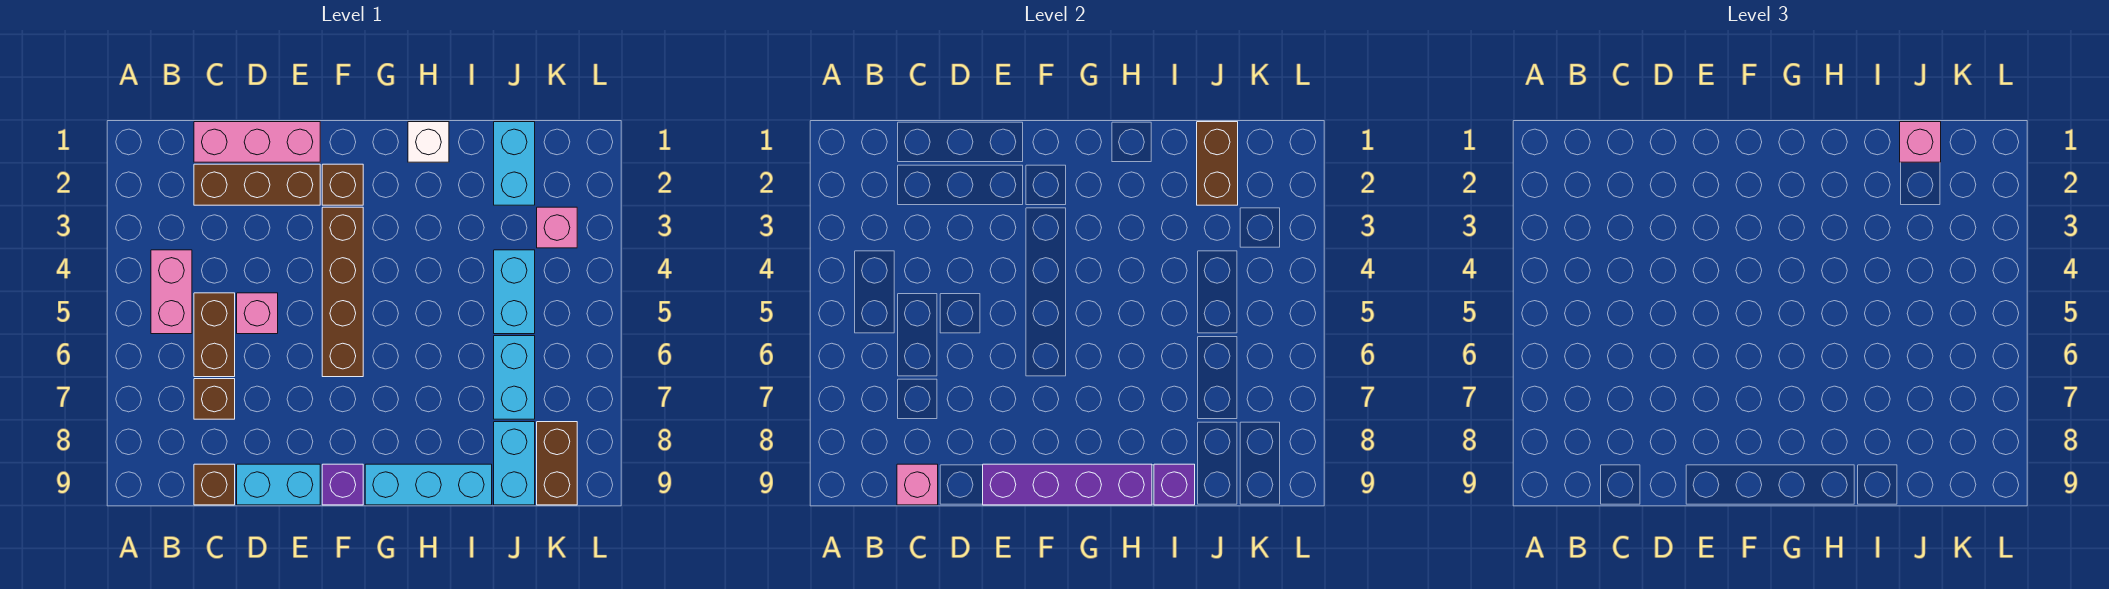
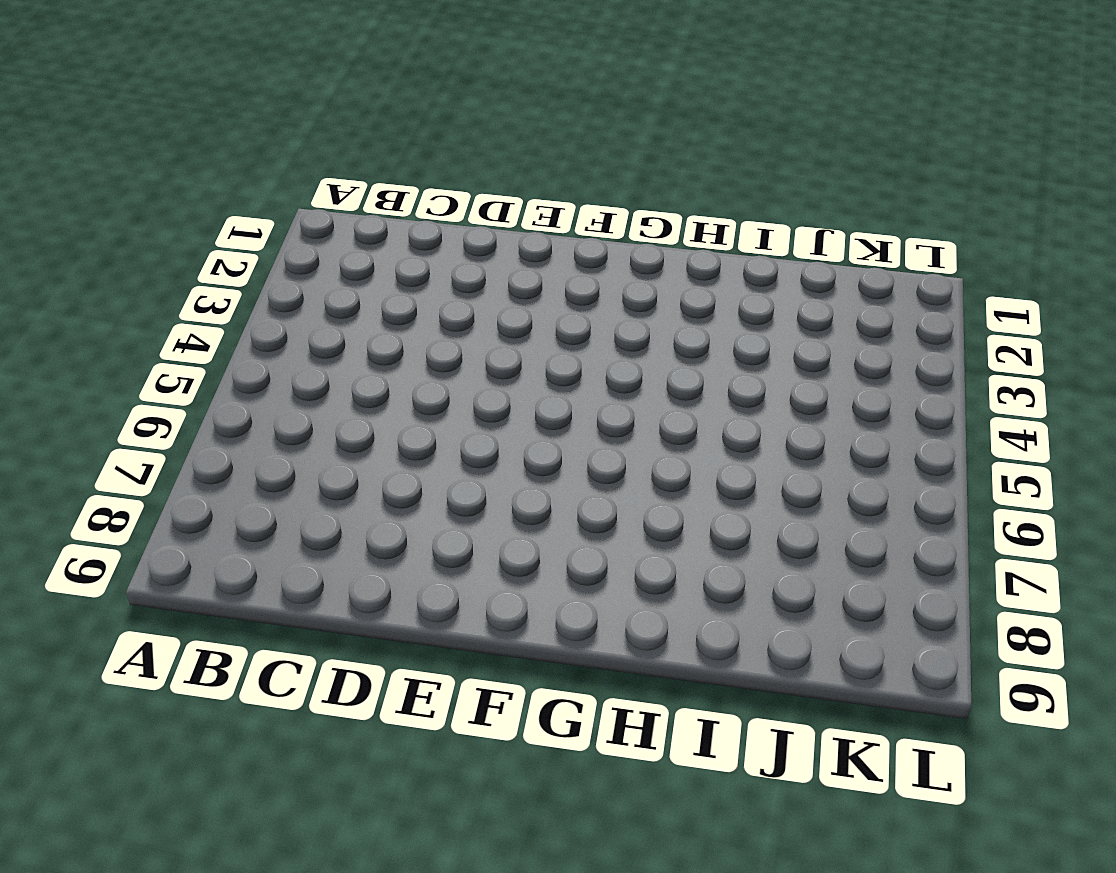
none -> pink brick B4:B5 level 1
none -> pink brick C1:E1 level 1
none -> brown brick C2:E2 level 1

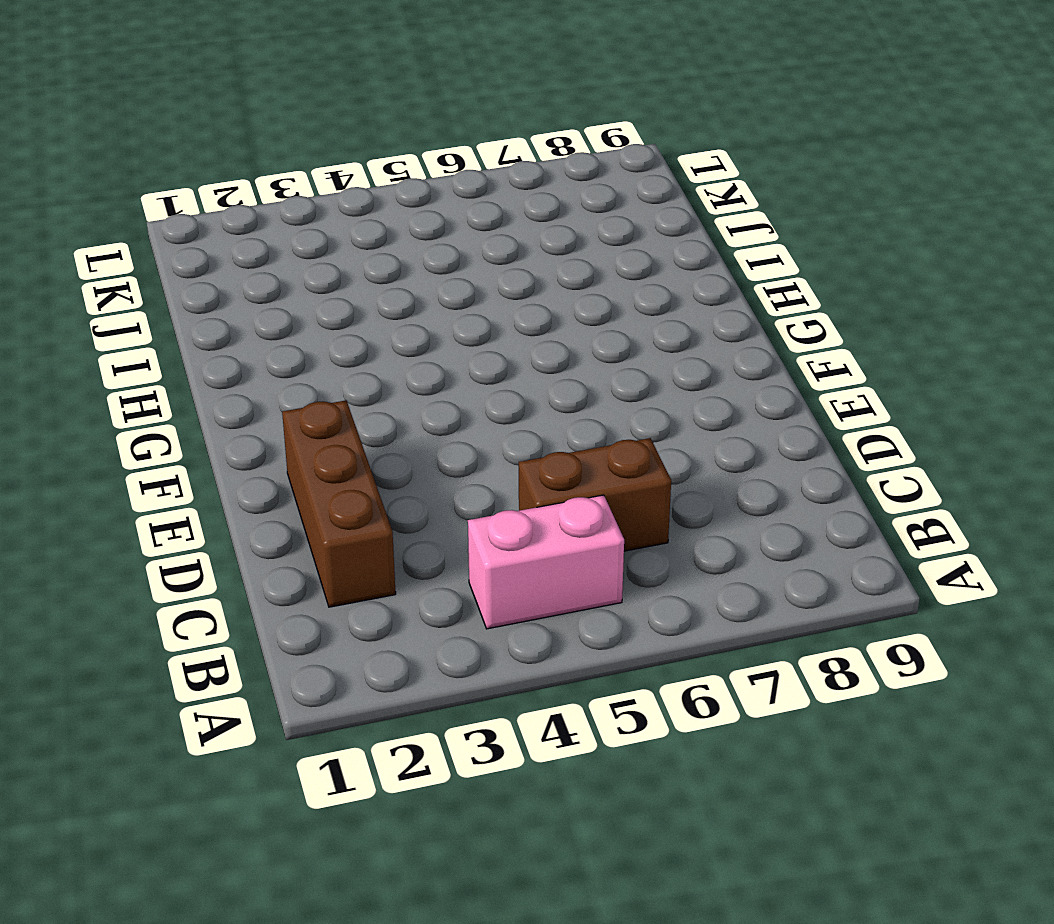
none -> pink brick C1:E1 level 1
none -> brown brick C7 level 1
none -> brown brick C9 level 1

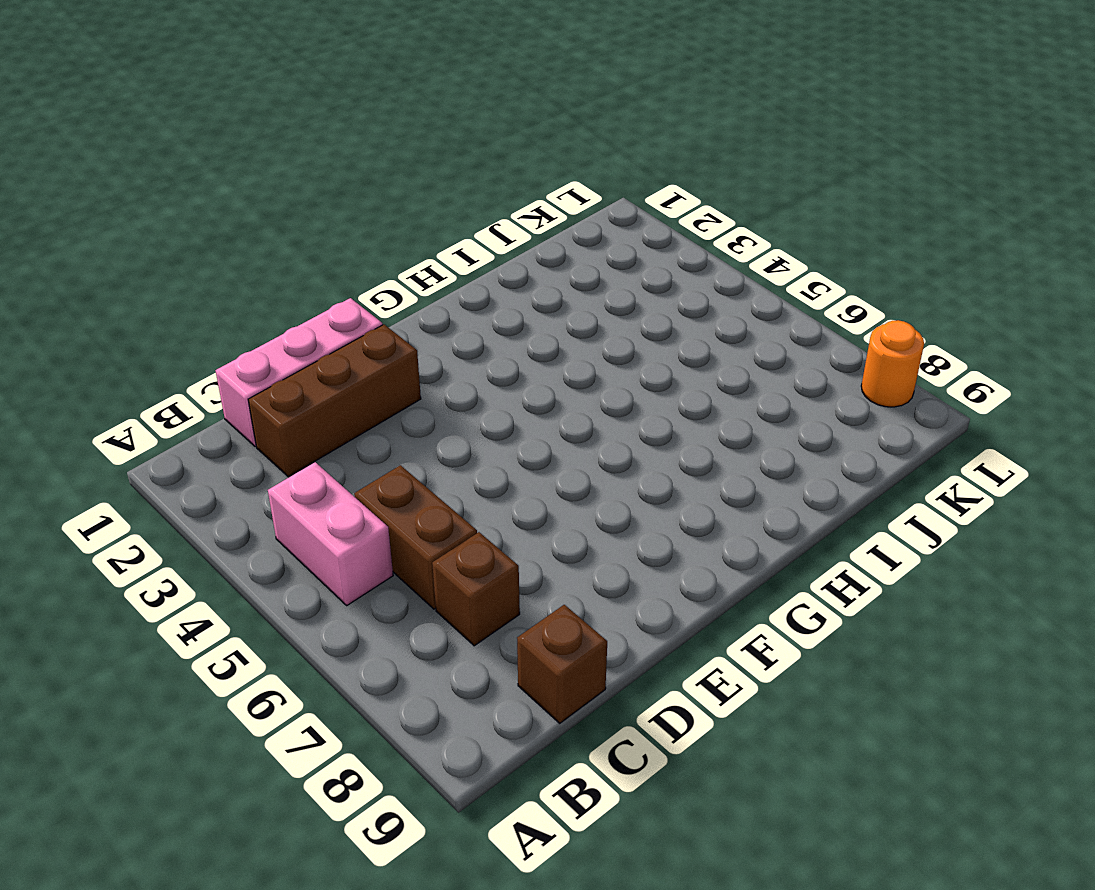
orange round brick L8 level 1 -> none
none -> pink brick D5 level 1
none -> cyan brick D9:E9 level 1
none -> brown brick F2 level 1

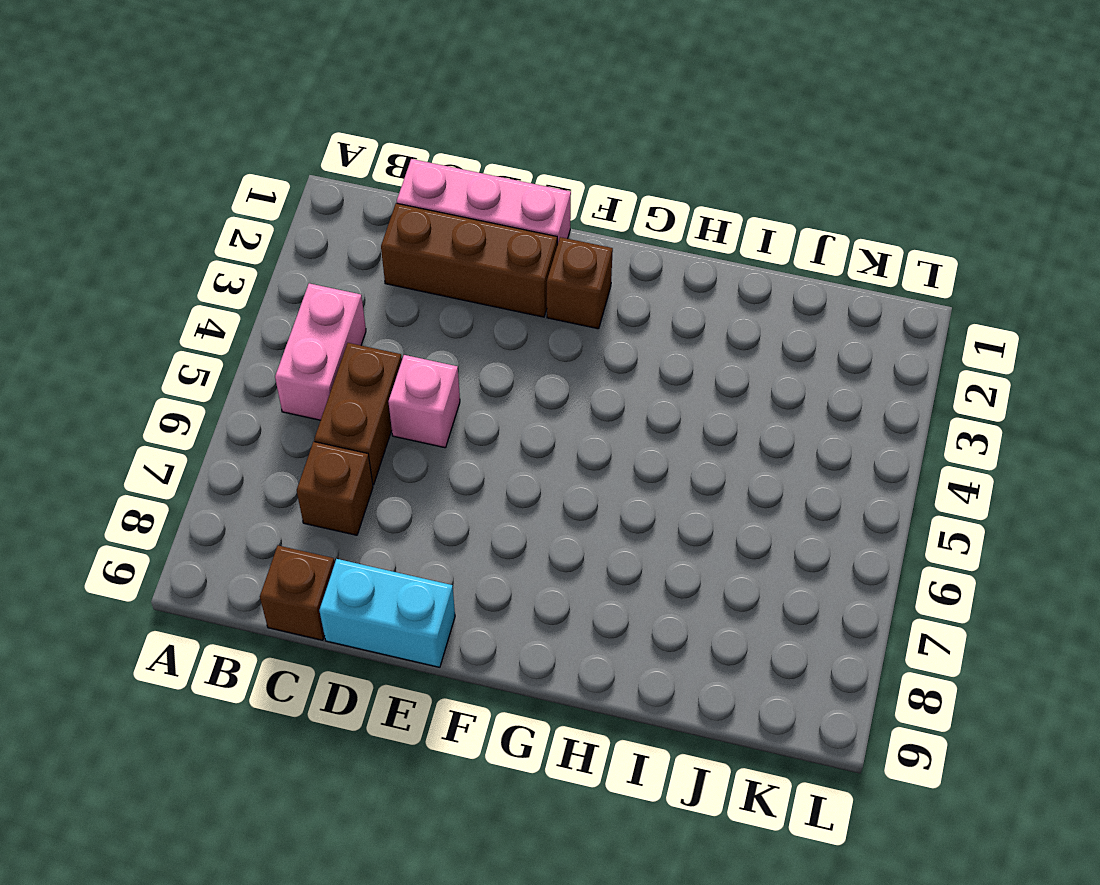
none -> brown brick F3:F6 level 1
none -> purple brick F9 level 1
none -> cyan brick G9:I9 level 1

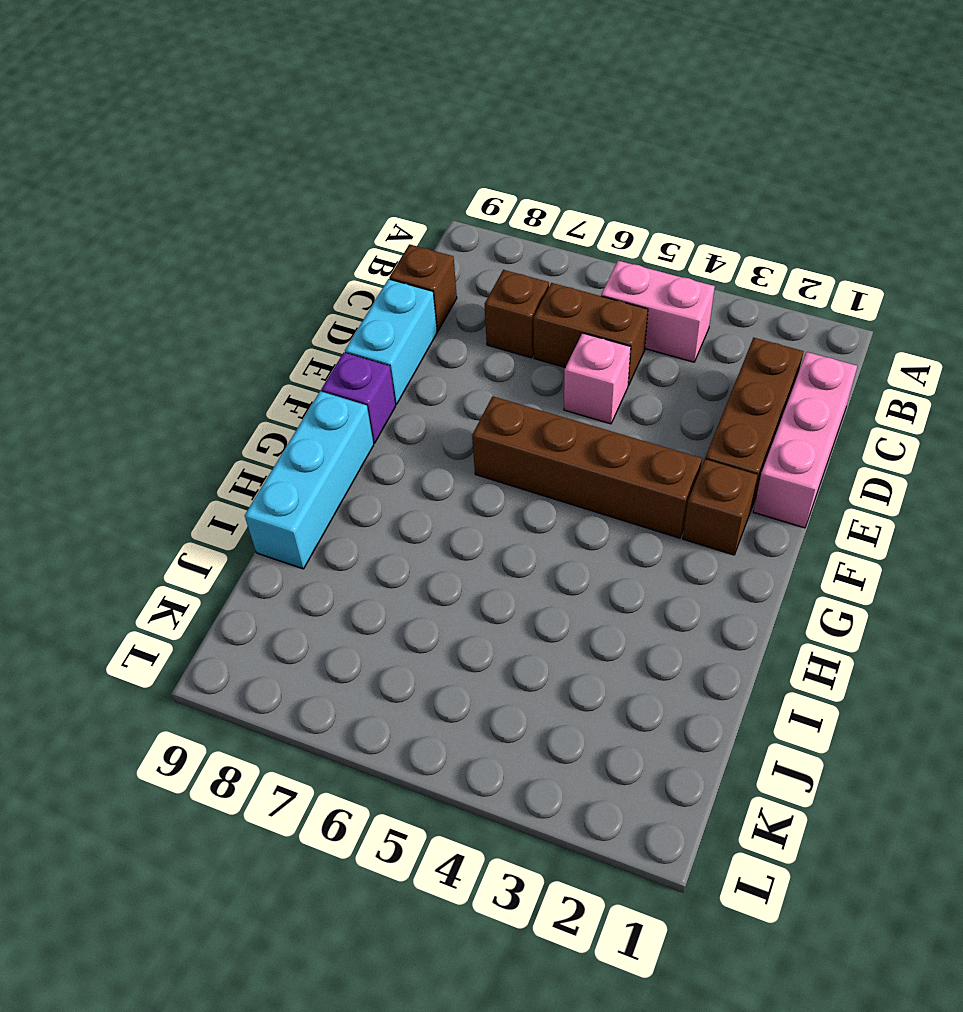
none -> white brick H1 level 1
none -> cyan brick J1:J2 level 1
none -> cyan brick J4:J5 level 1

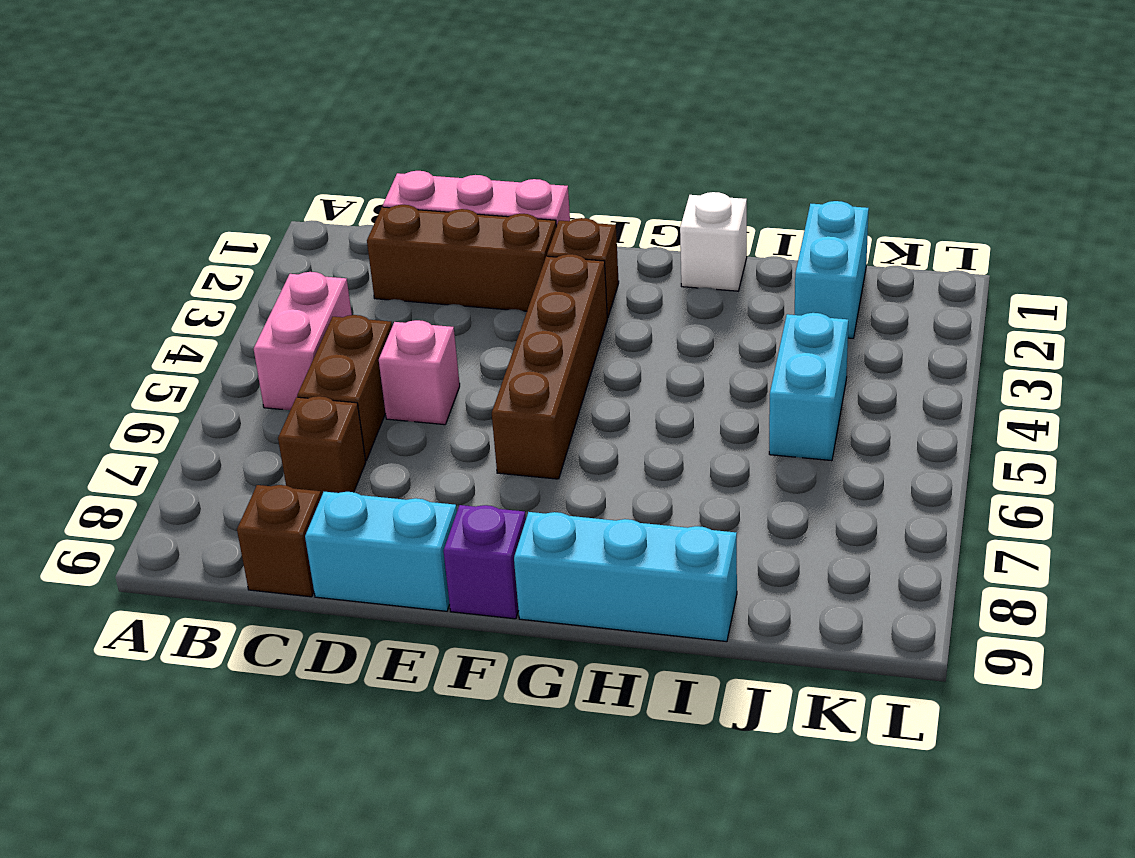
none -> cyan brick J6:J7 level 1
none -> cyan brick J8:J9 level 1
none -> pink brick K3 level 1

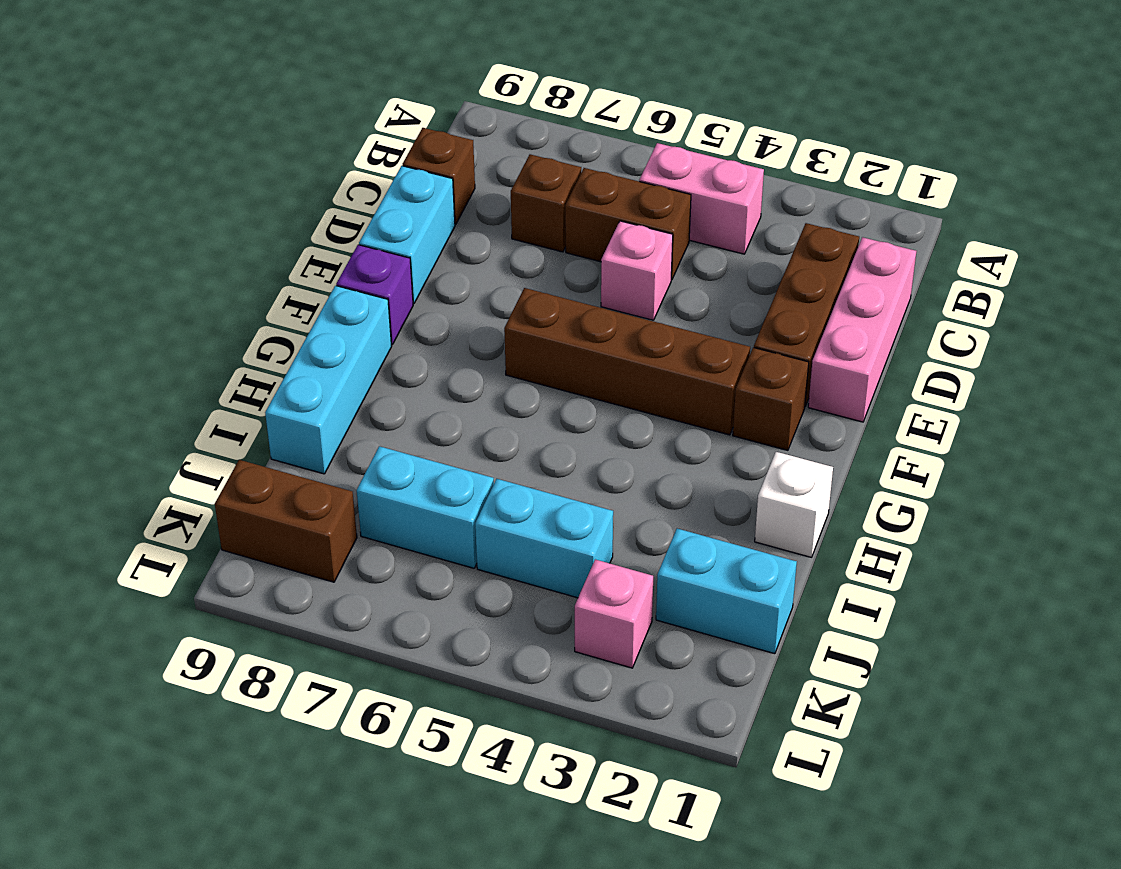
none -> cyan brick J8:J9 level 1
none -> pink brick C9 level 2
none -> purple brick E9:H9 level 2

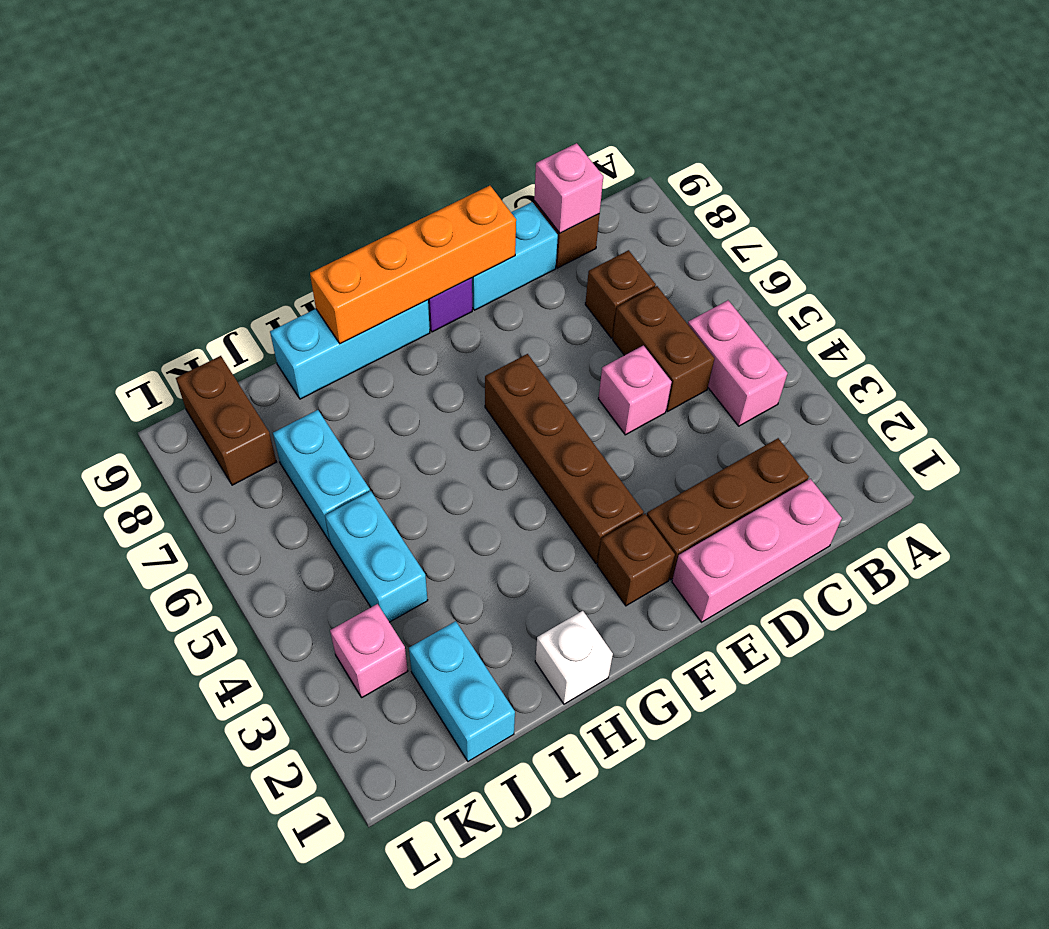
orange brick E9:H9 level 2 -> purple brick E9:H9 level 2
none -> cyan brick J8:J9 level 1
none -> purple brick I9 level 2
none -> brown brick J1:J2 level 2

